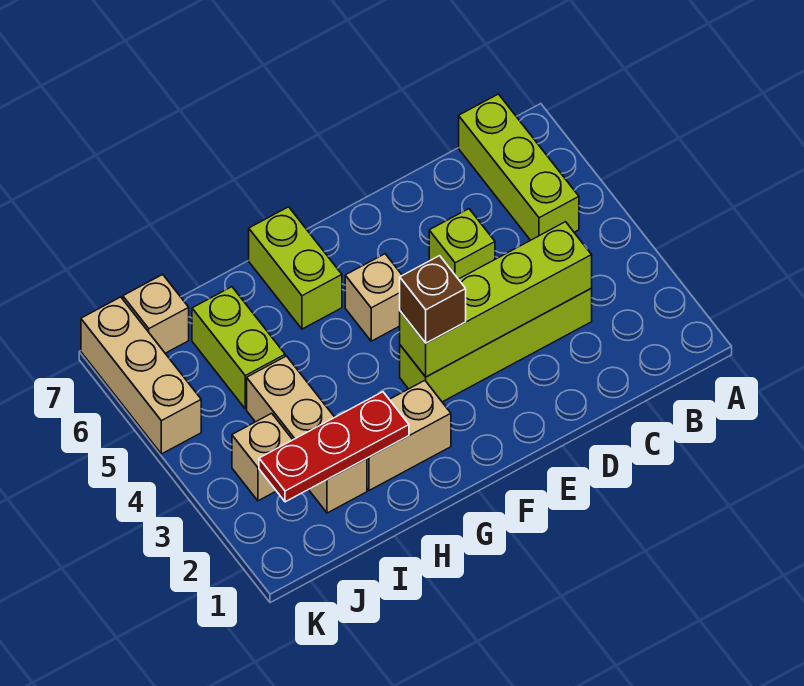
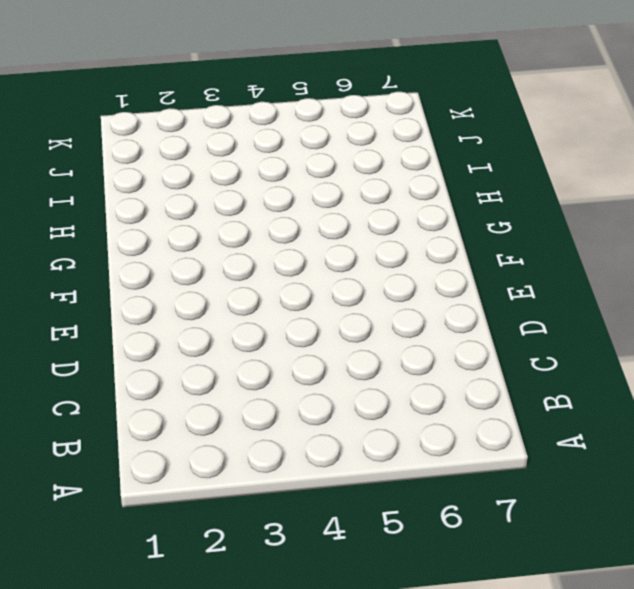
none -> lime brick B5:B7 level 1
none -> lime brick C3:F3 level 1
none -> lime brick D5 level 1

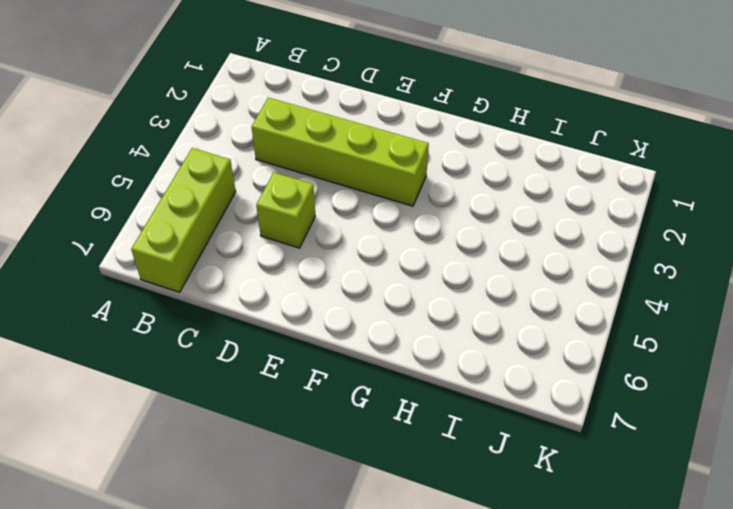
none -> tan brick F5 level 1
none -> tan brick G2:H2 level 1
none -> lime brick G6:G7 level 1

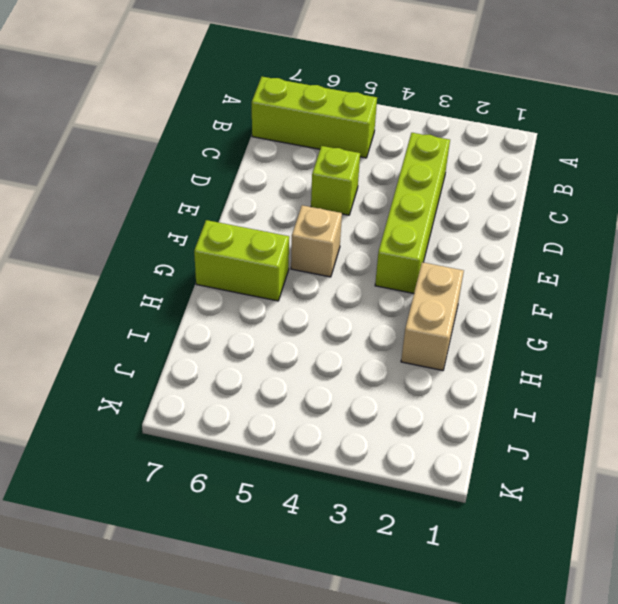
none -> tan brick I2:I4 level 1
none -> lime brick I5:I6 level 1
none -> tan brick J3 level 1

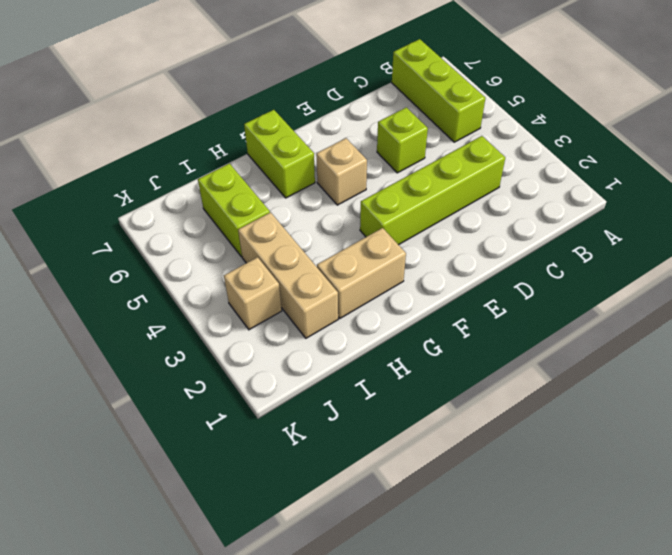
none -> tan brick J7 level 1
none -> tan brick K5:K7 level 1
none -> lime brick C3:F3 level 2

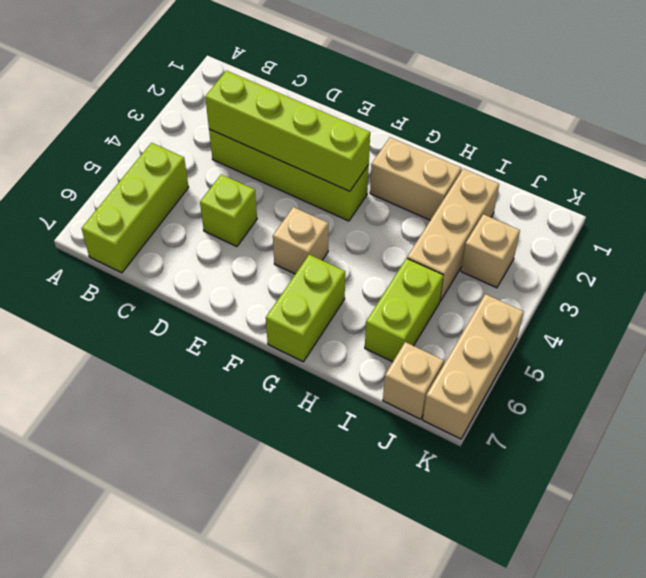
none -> red plate H2:J2 level 2
none -> brown brick F3 level 3

